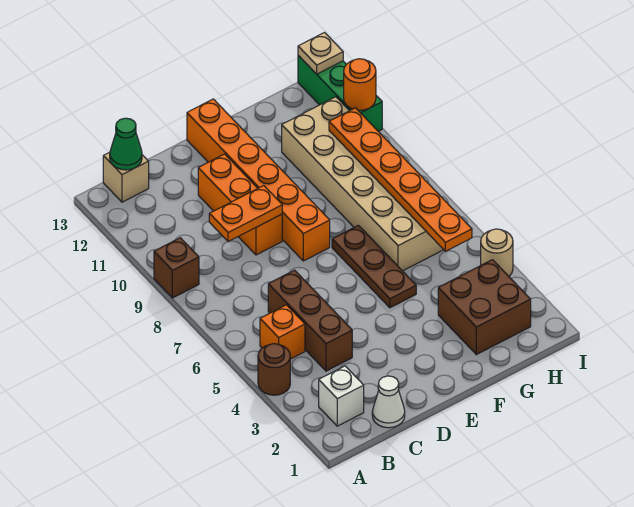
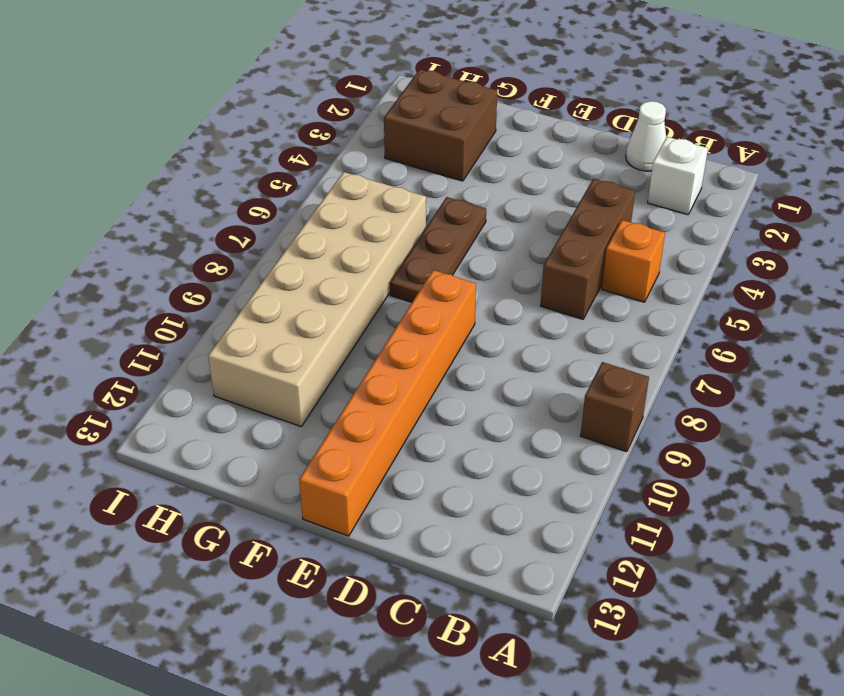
none -> brown round brick A4 level 1
none -> tan brick B13 level 1
none -> orange brick D9:D11 level 1

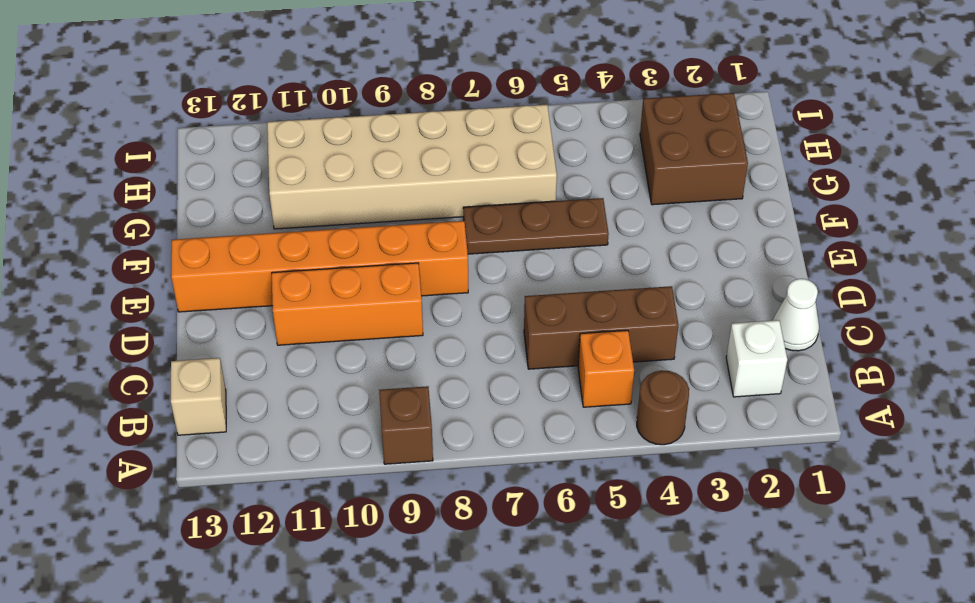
none -> tan round brick I4 level 1
none -> green brick I11:I13 level 1
none -> green cone B13 level 2

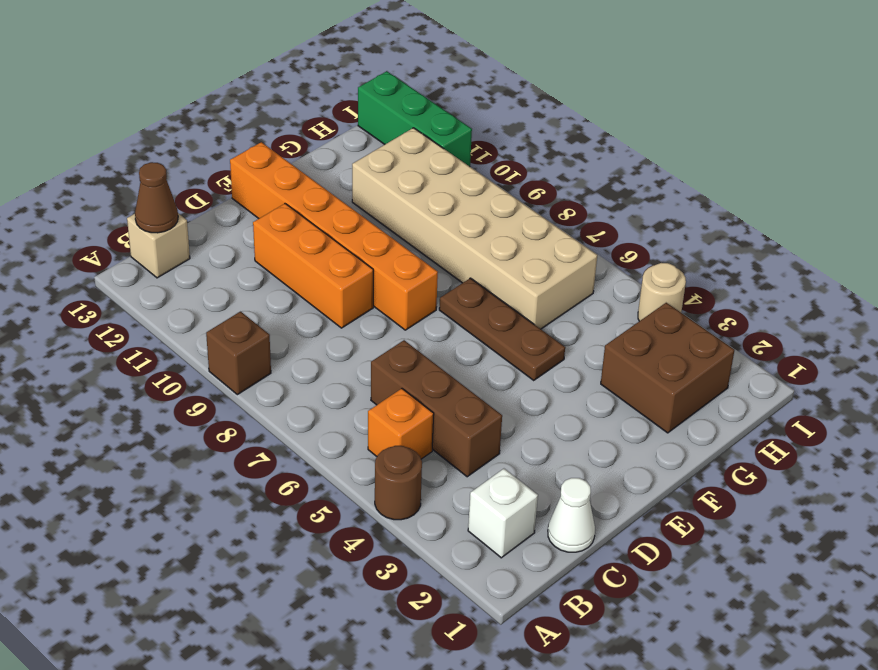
brown cone B13 level 2 -> green cone B13 level 2
none -> orange plate C9:D9 level 2
none -> orange plate H5:H10 level 2
none -> orange round brick I11 level 2

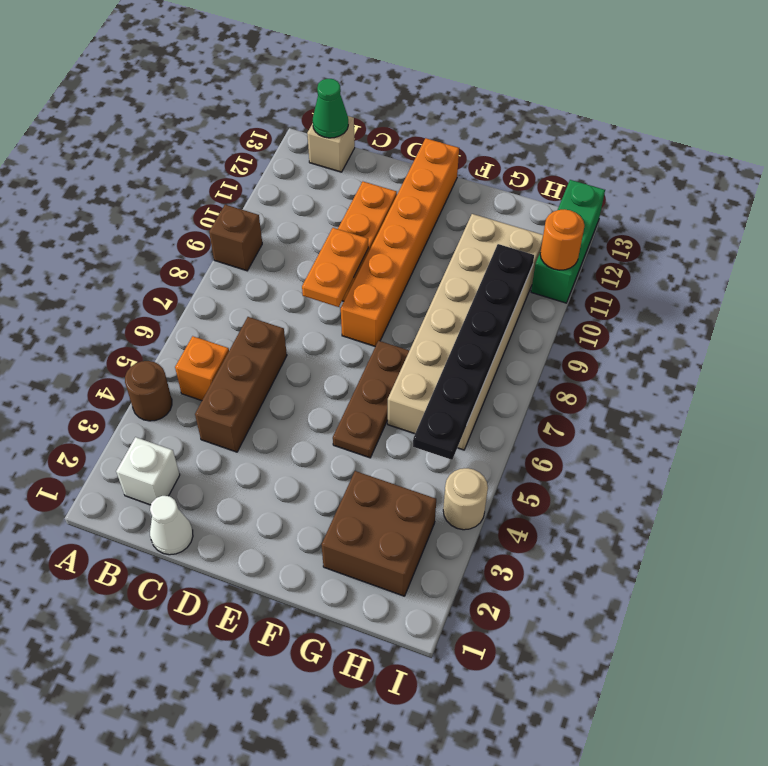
orange plate D8:D9 level 2 -> orange plate C9:D9 level 2
black plate H5:H10 level 2 -> orange plate H5:H10 level 2
none -> tan plate I13 level 2

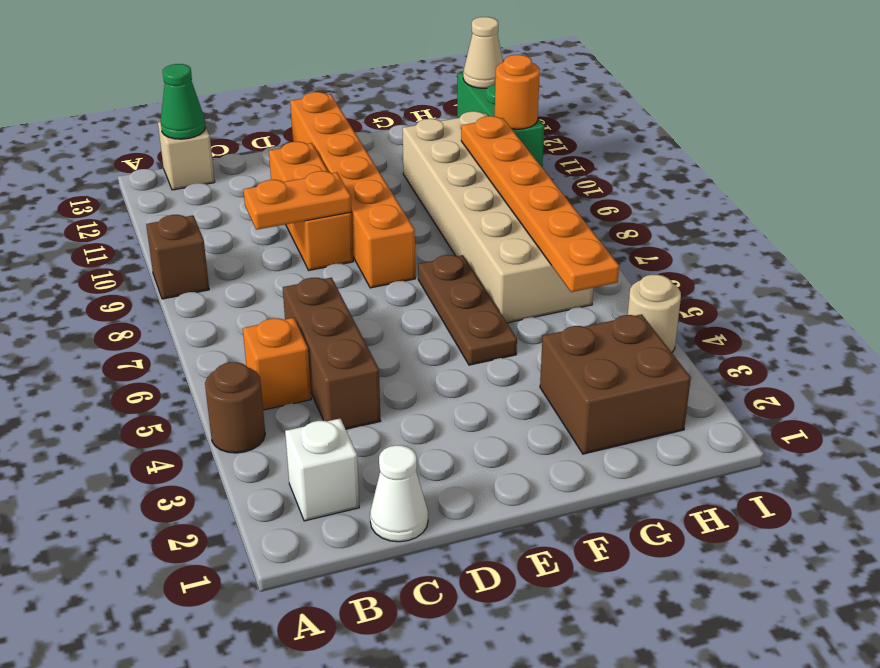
tan cone I13 level 2 -> tan plate I13 level 2

